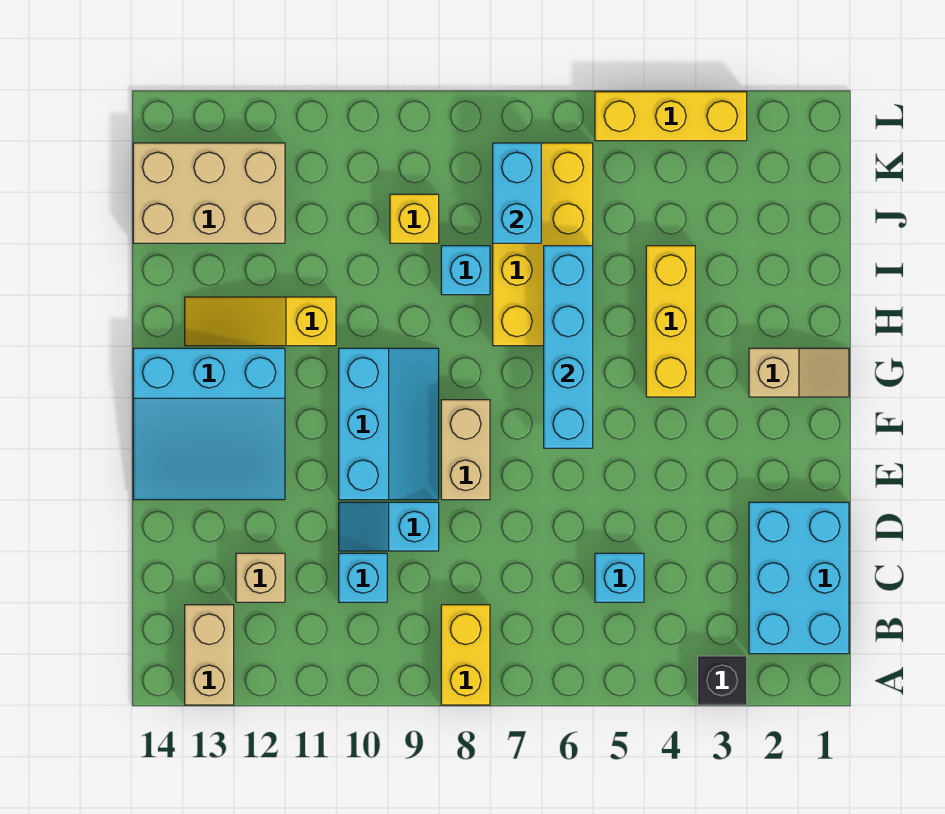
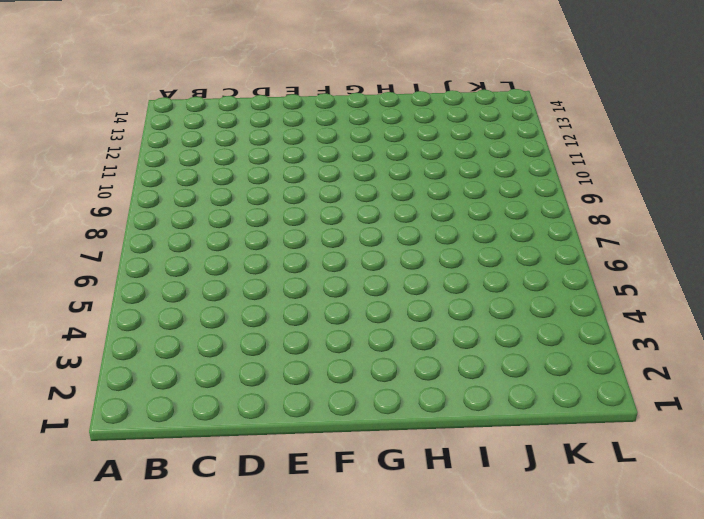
none -> black brick A3 level 1
none -> yellow brick A8:B8 level 1
none -> tan brick A13:B13 level 1

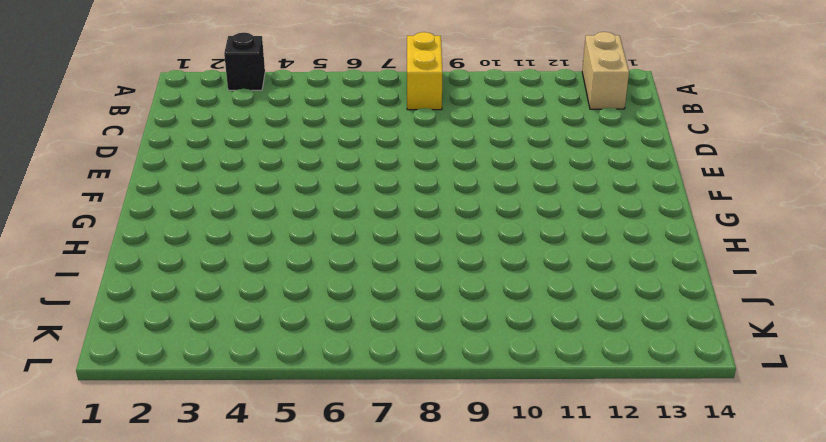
none -> cyan brick B1:D2 level 1
none -> cyan brick C5 level 1
none -> cyan brick C10 level 1

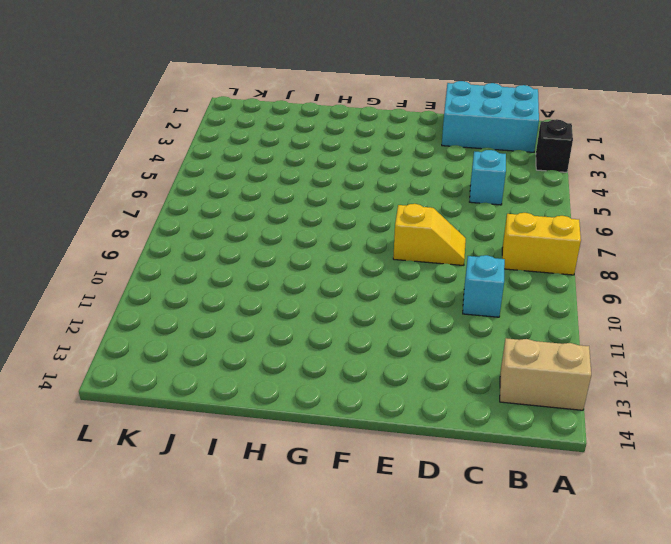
yellow slope D8:E8 level 1 top E -> tan brick E8:F8 level 1
none -> tan brick C12 level 1
none -> cyan slope D9:D10 level 1 top 9
none -> cyan slope E9:G10 level 1 top 10

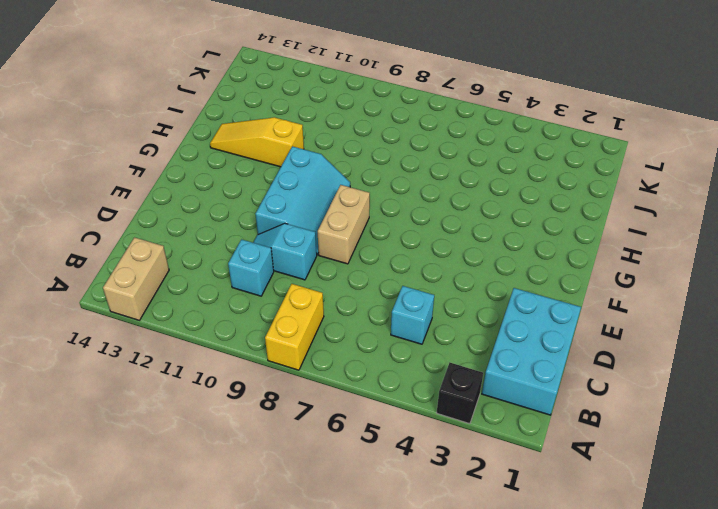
none -> tan brick C12 level 1
none -> cyan slope E12:G14 level 1 top G
none -> tan slope G1:G2 level 1 top 2

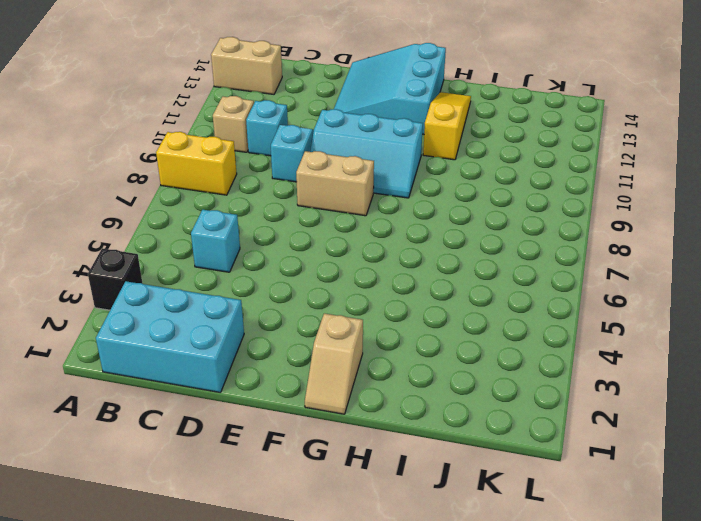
tan brick B10 level 1 -> tan brick C12 level 1
none -> yellow brick G4:I4 level 1
none -> yellow brick H6:K7 level 1
none -> cyan brick I8 level 1

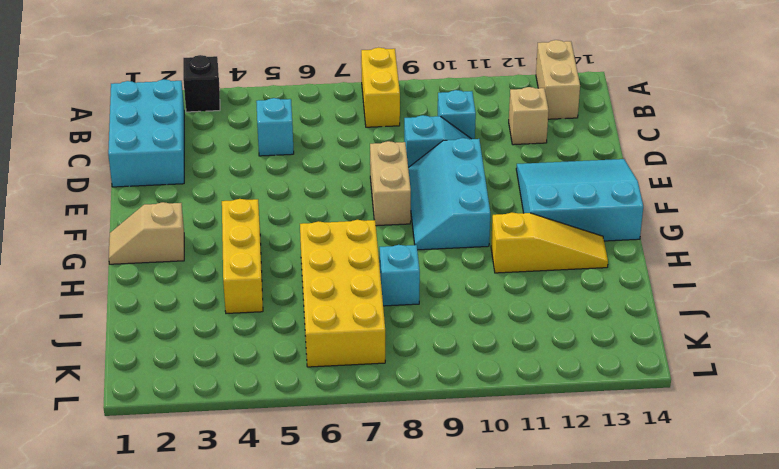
none -> yellow brick J9 level 1
none -> tan brick J12:K14 level 1
none -> yellow brick L3:L5 level 1

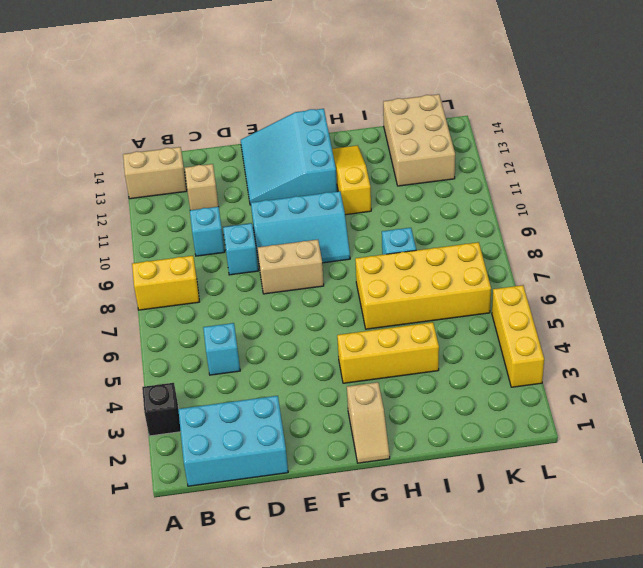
none -> yellow brick J9 level 1
none -> cyan brick F6:I6 level 2
none -> cyan brick J7:K7 level 2

